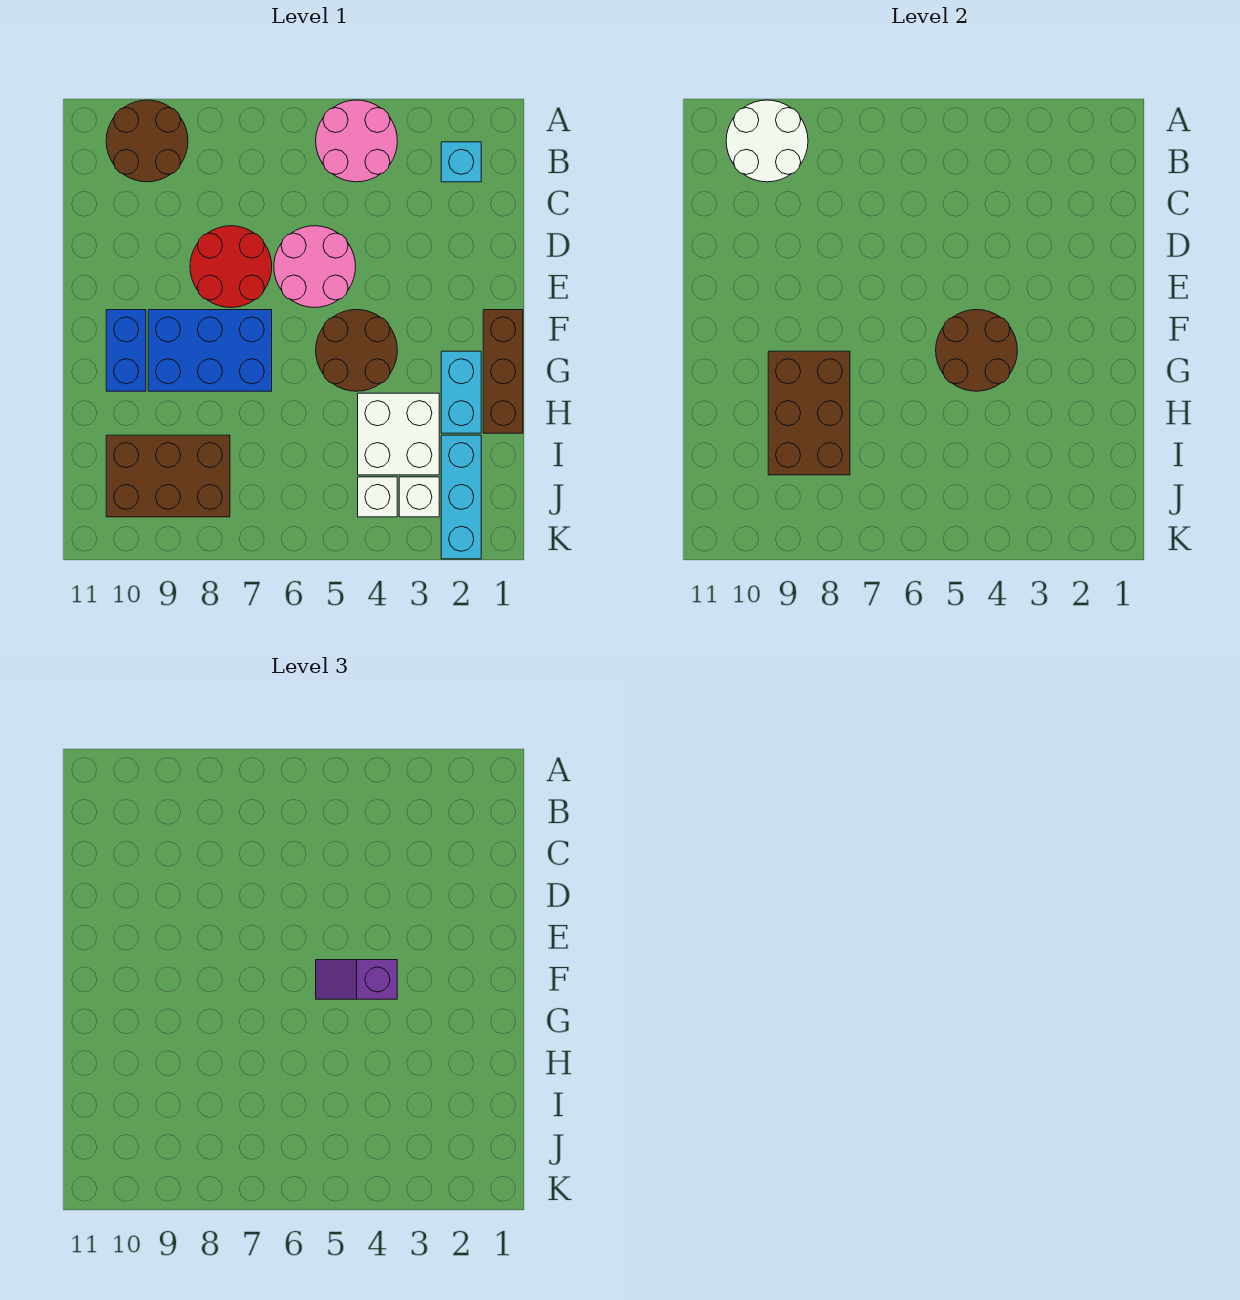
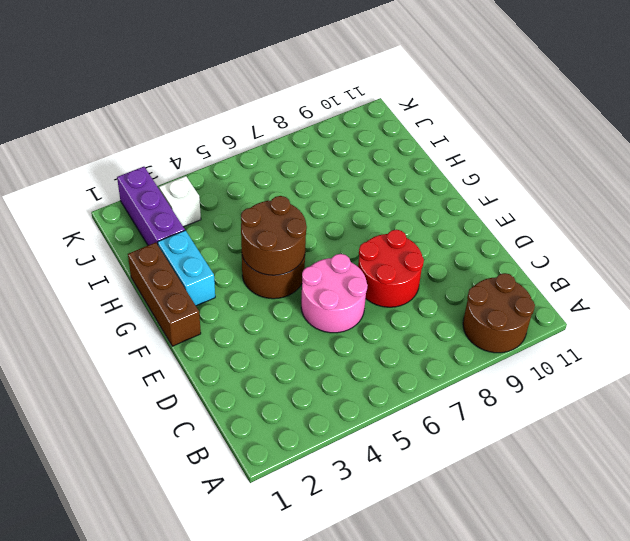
purple brick I2:K2 level 1 -> cyan brick I2:K2 level 1
none -> pink round brick A4:B5 level 1
none -> cyan brick B2 level 1
none -> blue brick F7:G9 level 1

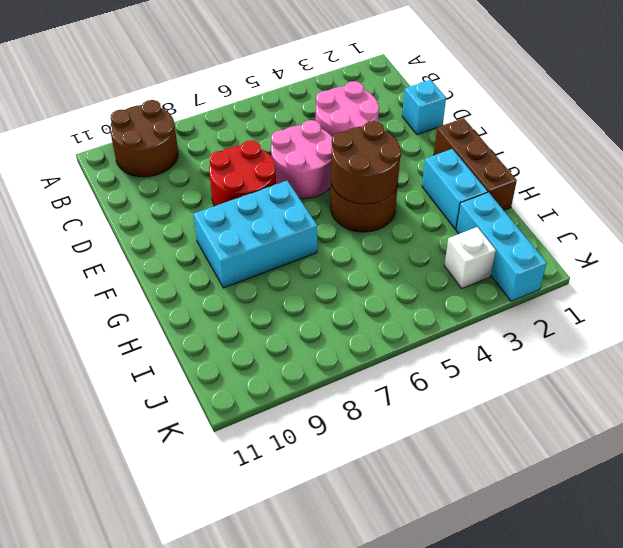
pink round brick C3:D4 level 1 -> pink round brick A4:B5 level 1
cyan brick D1 level 1 -> cyan brick B2 level 1
cyan brick F7:G9 level 1 -> blue brick F7:G9 level 1
none -> blue brick F10:G10 level 1
none -> white brick H3:I4 level 1
none -> brown brick I8:J10 level 1

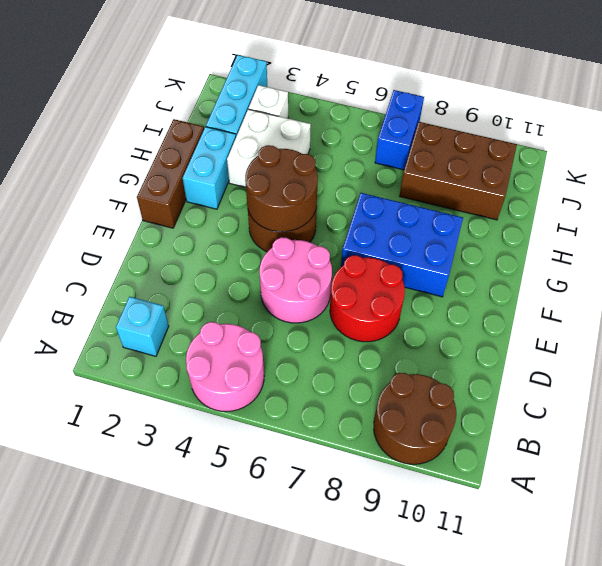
blue brick J7:K7 level 1 -> blue brick F10:G10 level 1
none -> white brick J4 level 1
none -> white round brick A9:B10 level 2
none -> brown brick G8:I9 level 2

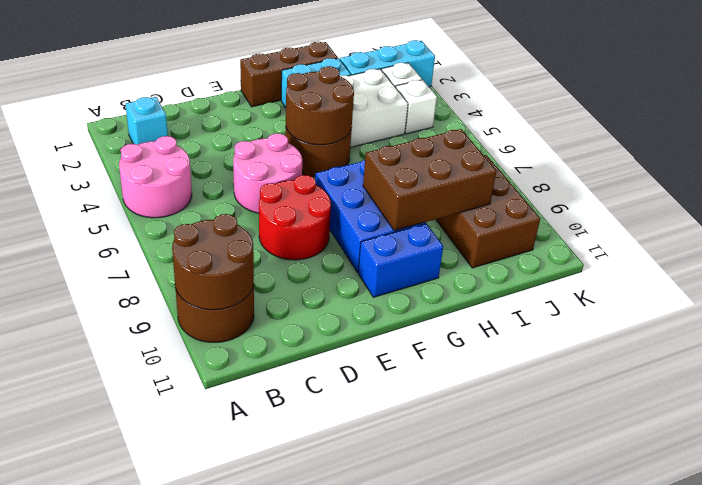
brown round brick A9:B10 level 2 -> white round brick A9:B10 level 2
none -> purple slope F4:F5 level 3 top 4

